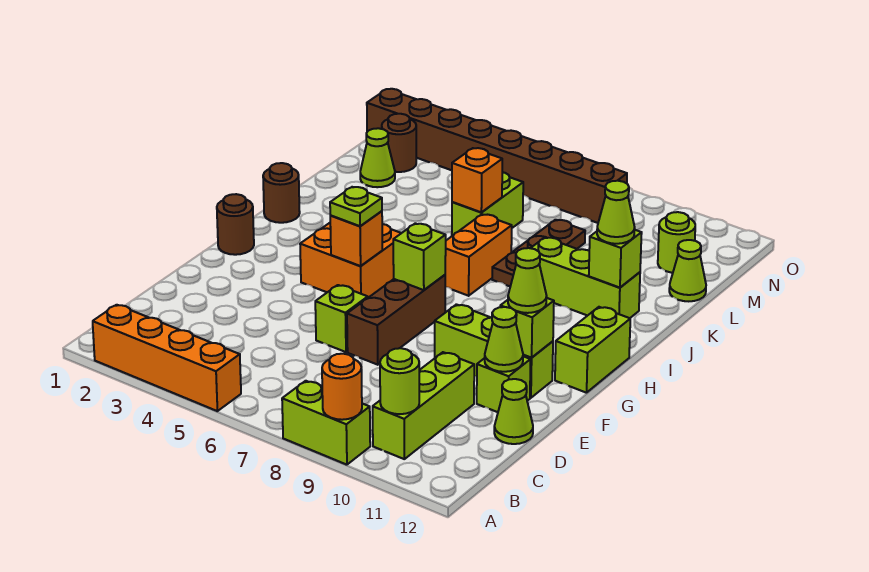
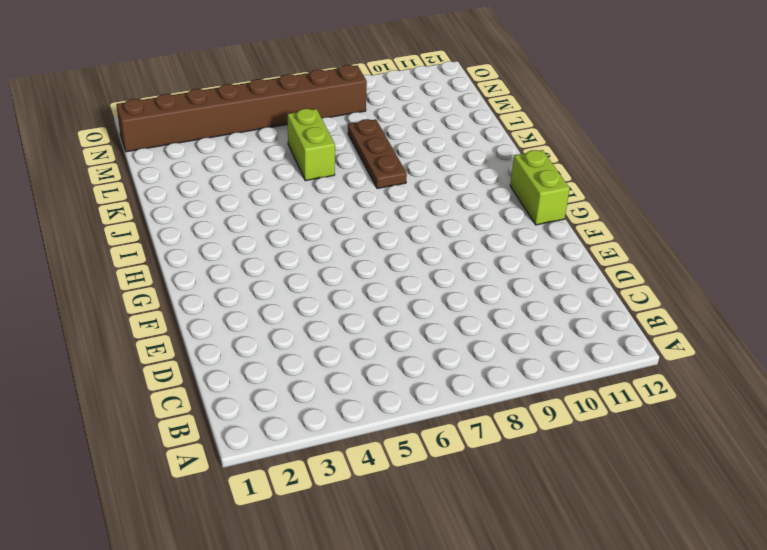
none -> orange brick A2:A5 level 1
none -> lime brick A8:A9 level 1
none -> lime brick B10:D10 level 1
none -> lime cone D12 level 1

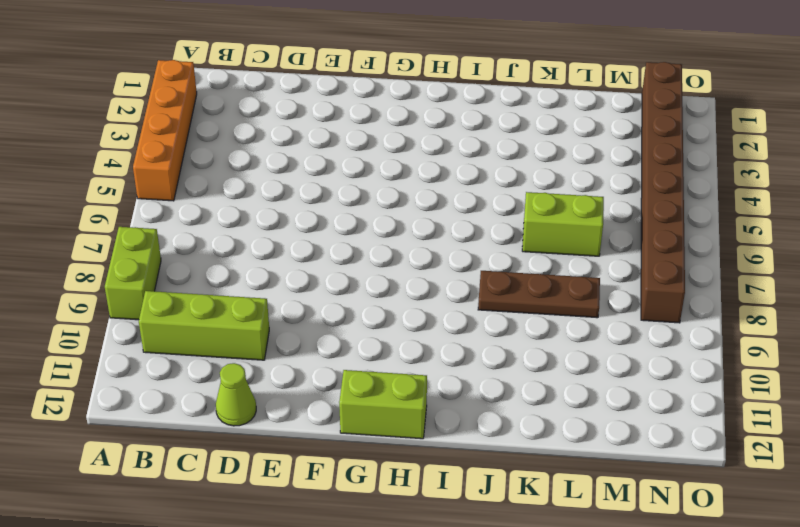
none -> lime brick E6 level 1
none -> brown brick E7:G7 level 1
none -> lime brick E11 level 1
none -> lime brick F9:F11 level 1

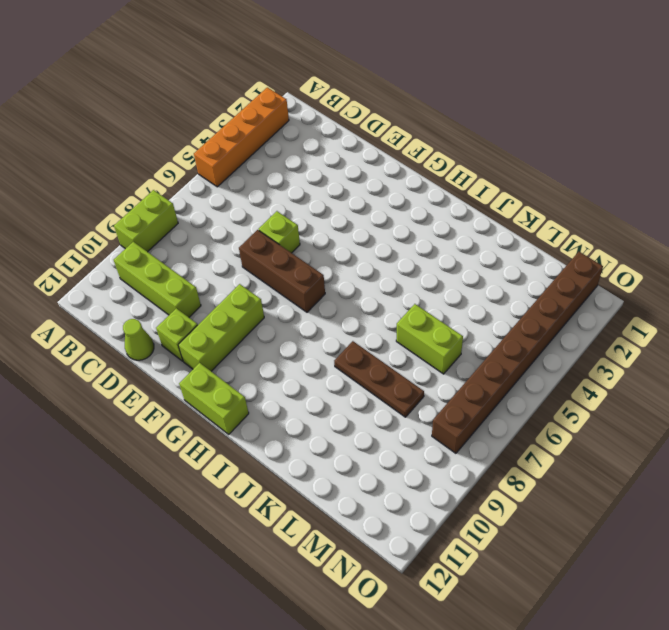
none -> brown round brick G1 level 1
none -> orange brick G4:H5 level 1
none -> brown round brick I1 level 1
none -> orange brick I7:J7 level 1

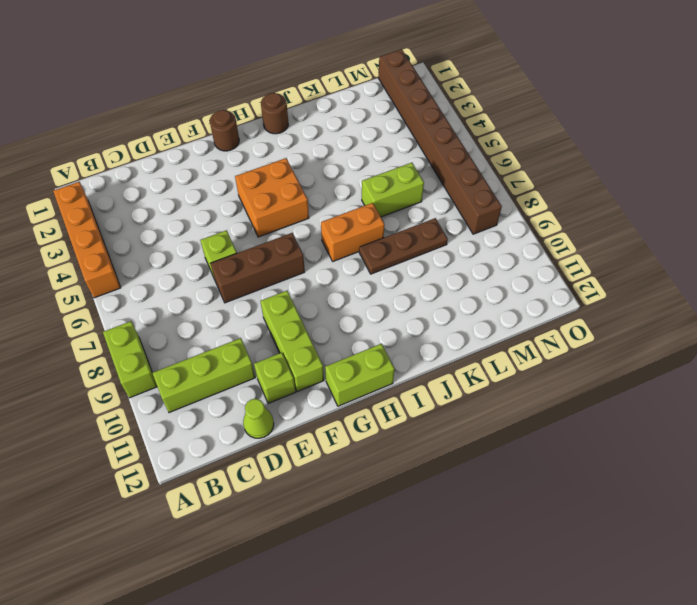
none -> lime brick J9:J11 level 1
none -> lime cone L2 level 1
none -> lime cone L12 level 1
none -> brown round brick M2 level 1

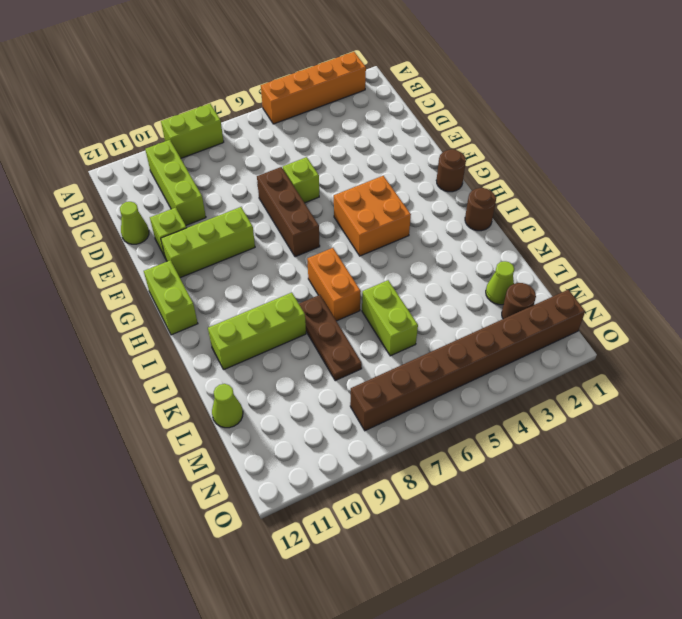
none -> lime round brick M11 level 1
none -> orange round brick A9 level 2
none -> lime round brick B10 level 2
none -> lime cone E11 level 2

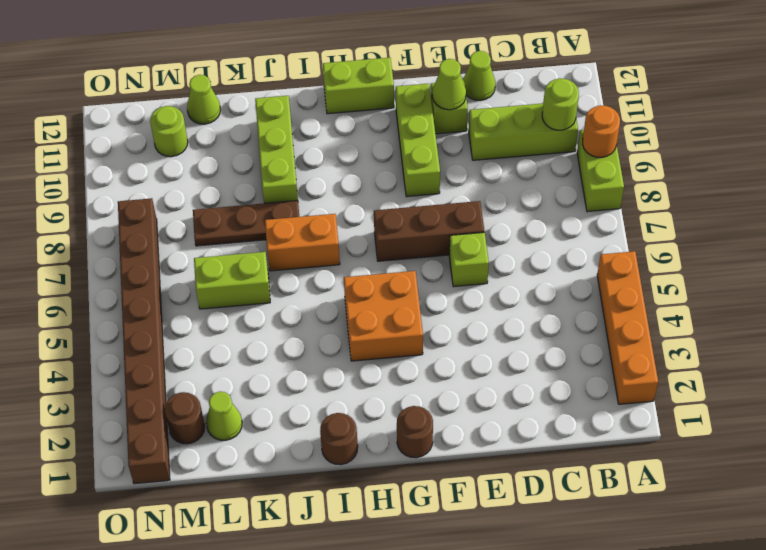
none -> lime brick F11 level 2
none -> orange brick G5 level 2
none -> lime brick G7 level 2
none -> lime brick J11 level 2

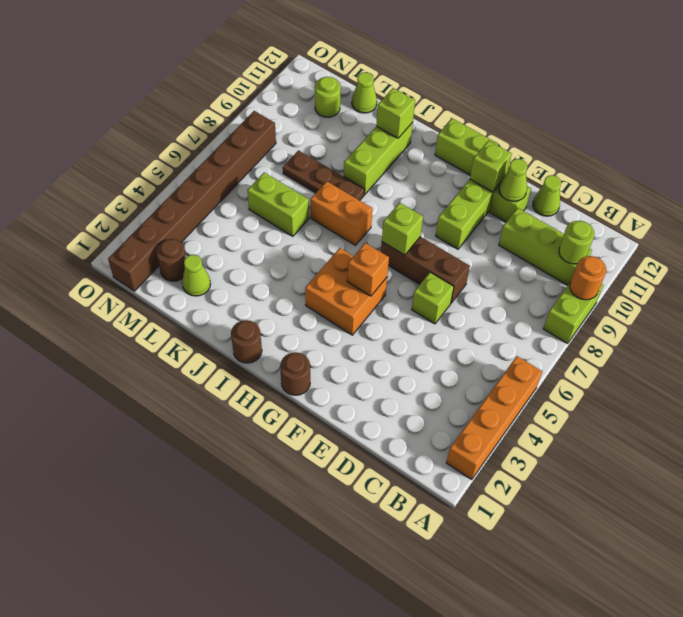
none -> orange brick K6 level 2
none -> lime cone F11 level 3
none -> lime plate G5 level 3
none -> lime cone J11 level 3

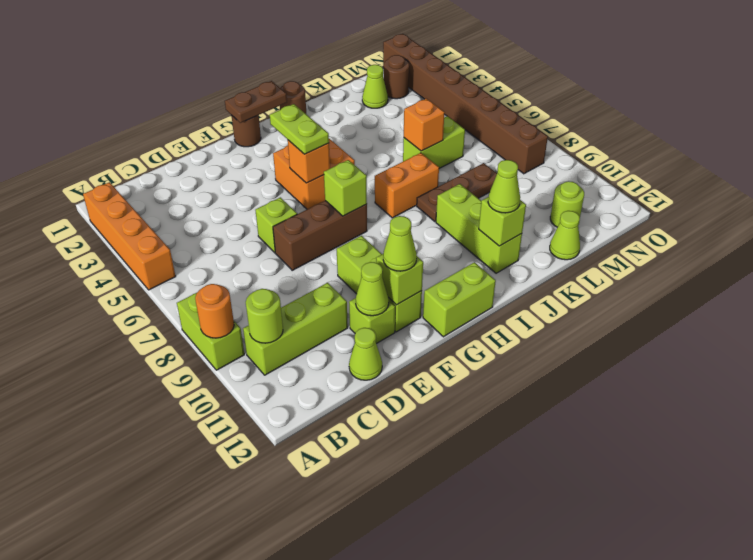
brown plate G1:H1 level 2 -> none
lime plate G4:G5 level 3 -> lime plate G5 level 3

